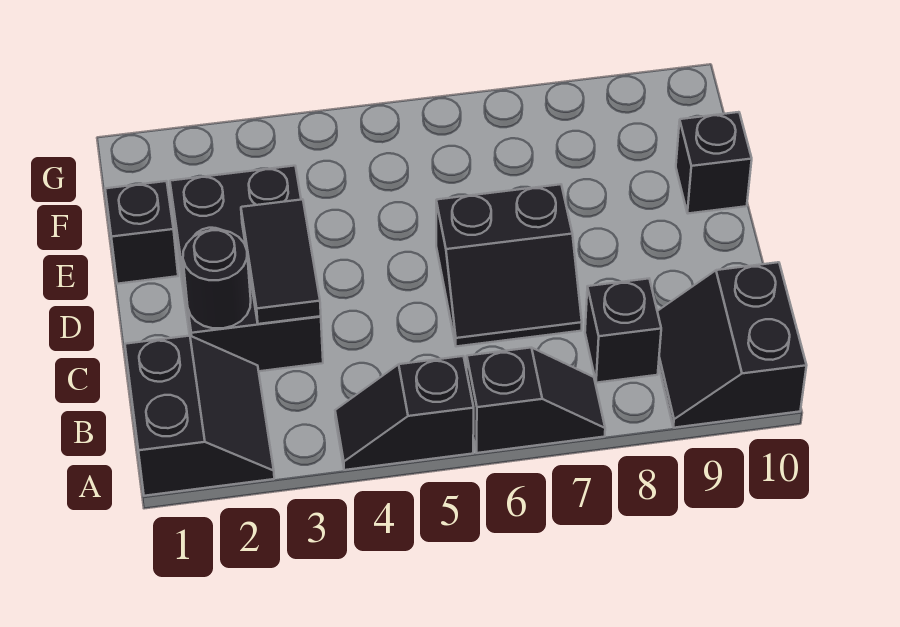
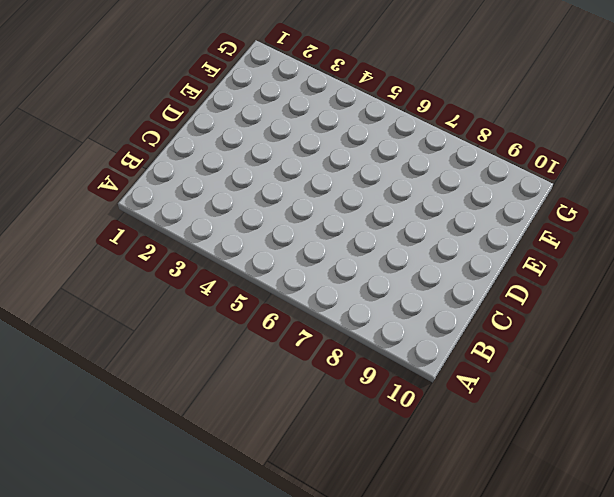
none -> black slope A1:B2 level 1 top 1
none -> black slope A4:A5 level 1 top 5

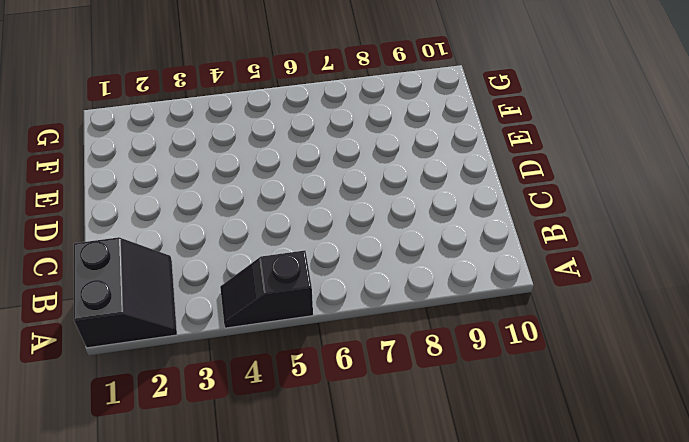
none -> black slope A6:A7 level 1 top 6
none -> black slope A9:B10 level 1 top 10

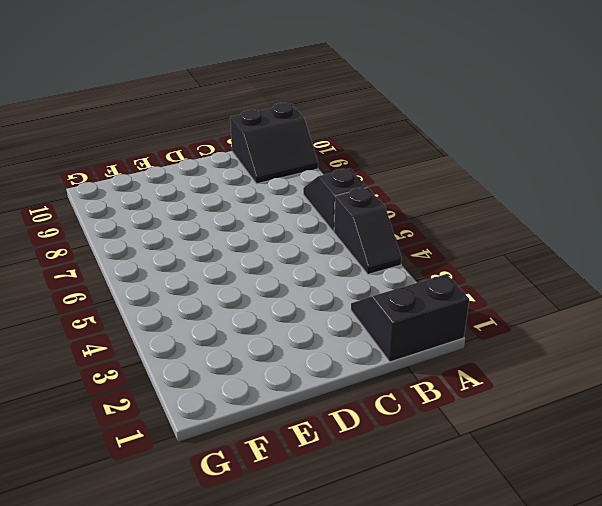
none -> black brick B8 level 1
none -> black brick C2:E3 level 1

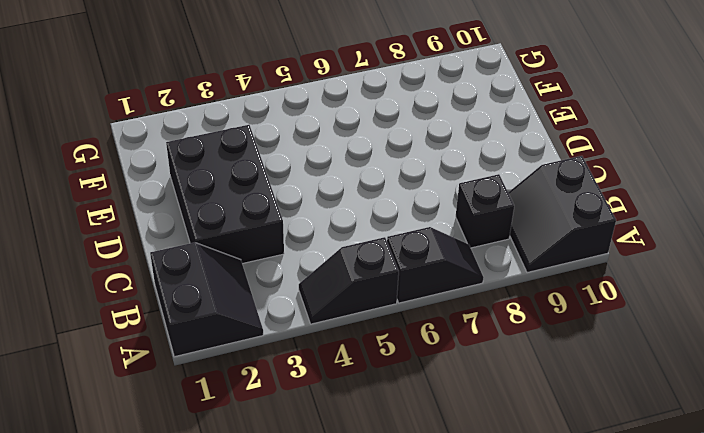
none -> black slope C6:D7 level 1 top D
none -> black brick E1 level 1

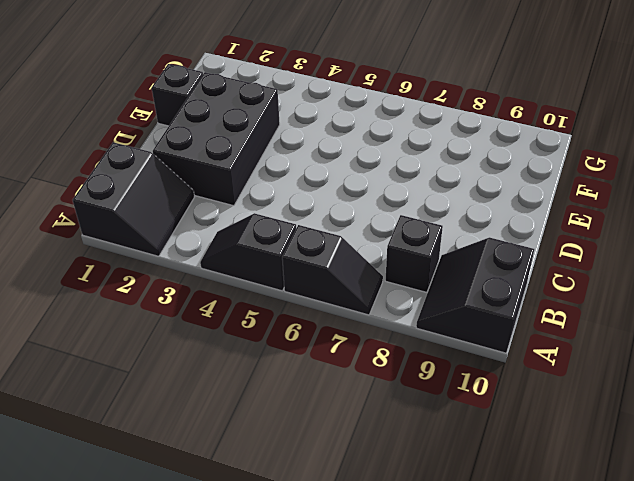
none -> black slope C6:D7 level 1 top D
none -> black brick E10 level 1

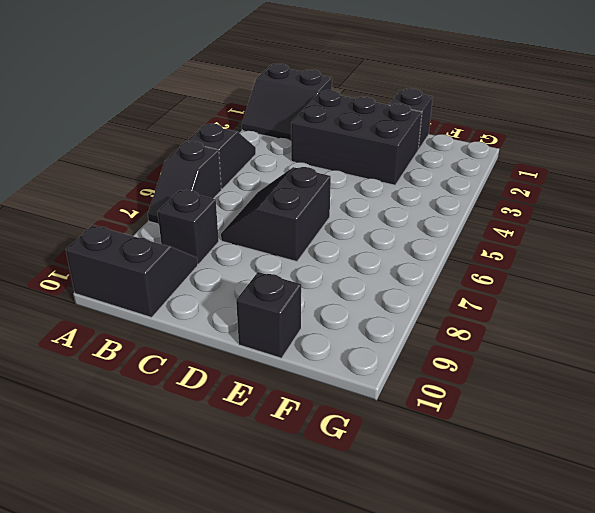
none -> black round brick C2 level 2
none -> black tile C3:D3 level 2

